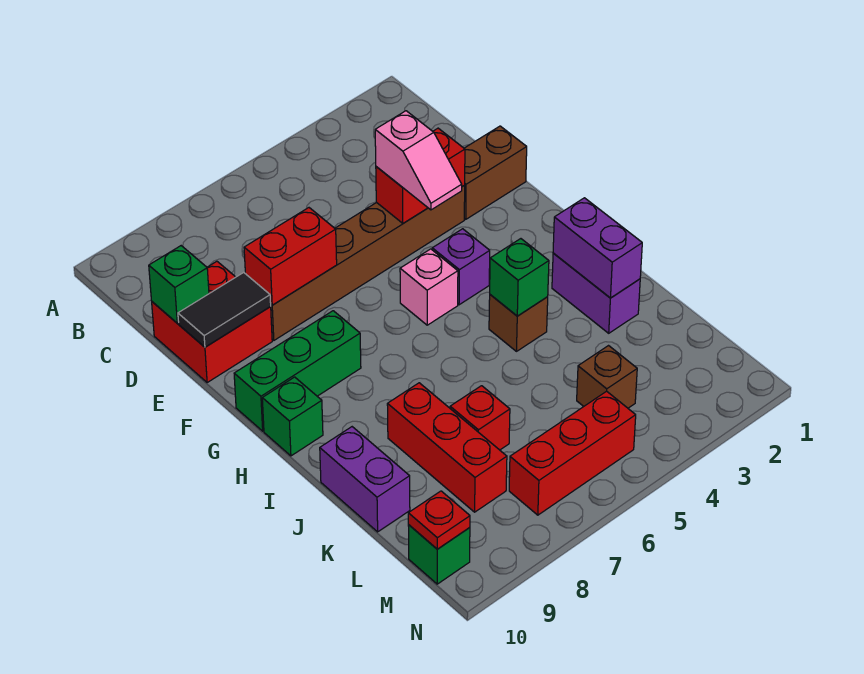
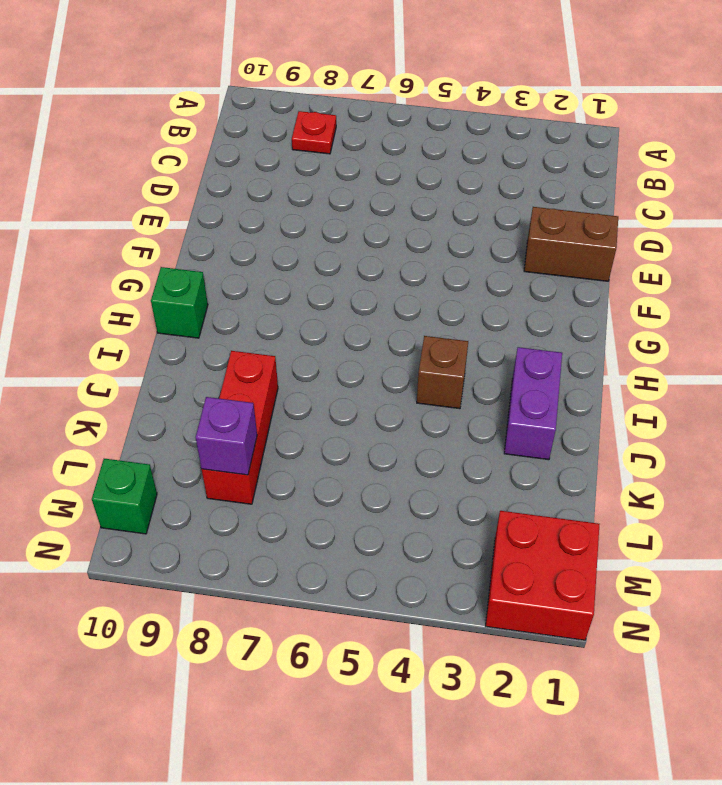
red plate B8 level 1 -> red plate M10 level 2
purple brick L8 level 2 -> purple brick G4 level 1
red brick M1:N2 level 1 -> red brick D9:E10 level 1
none -> brown brick E3:E8 level 1
none -> pink brick G5 level 1
none -> green brick G8:G10 level 1

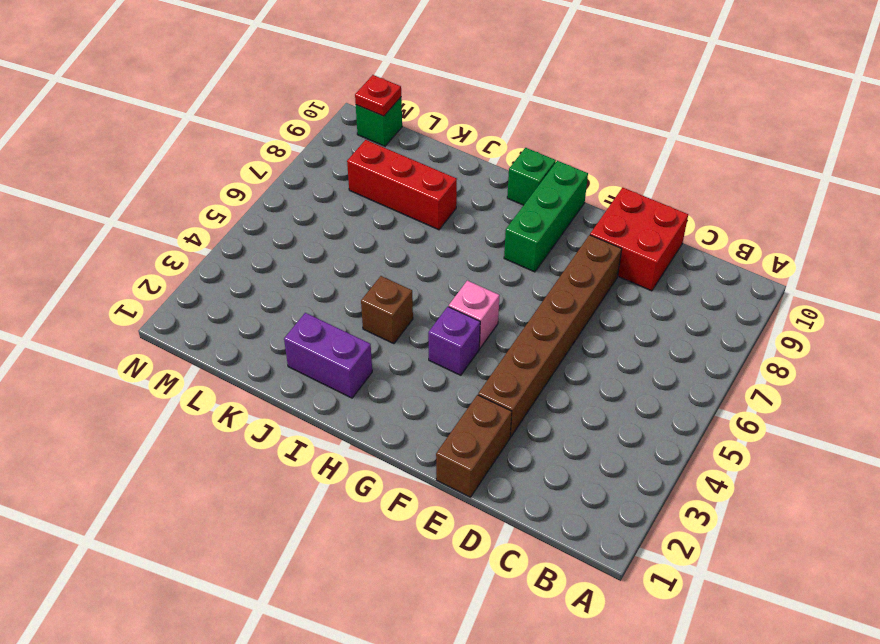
none -> purple brick J10:K10 level 1
none -> red brick K7 level 1
none -> brown brick L4 level 1

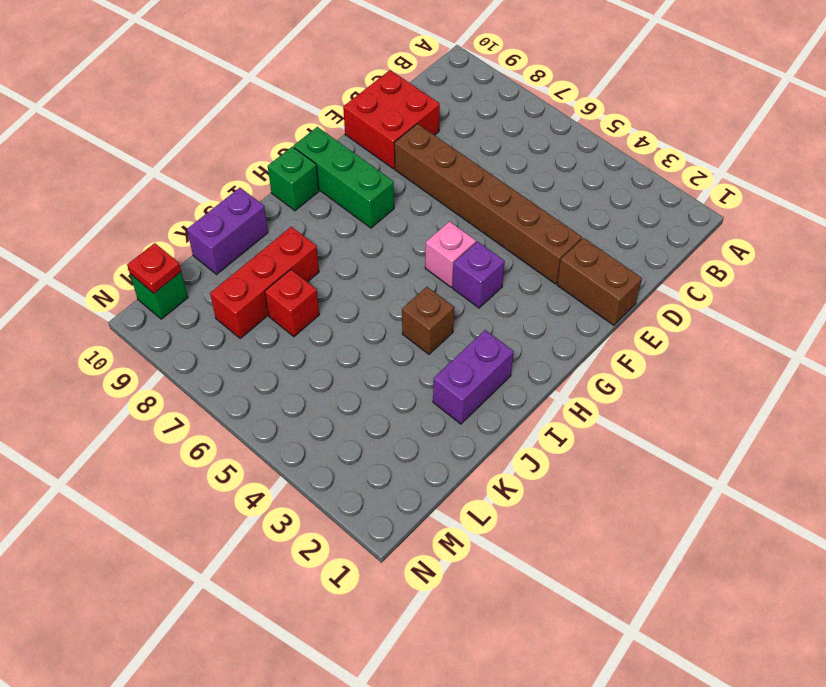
none -> brown brick L4 level 1
none -> red brick M5:M7 level 1
none -> green brick D10 level 2

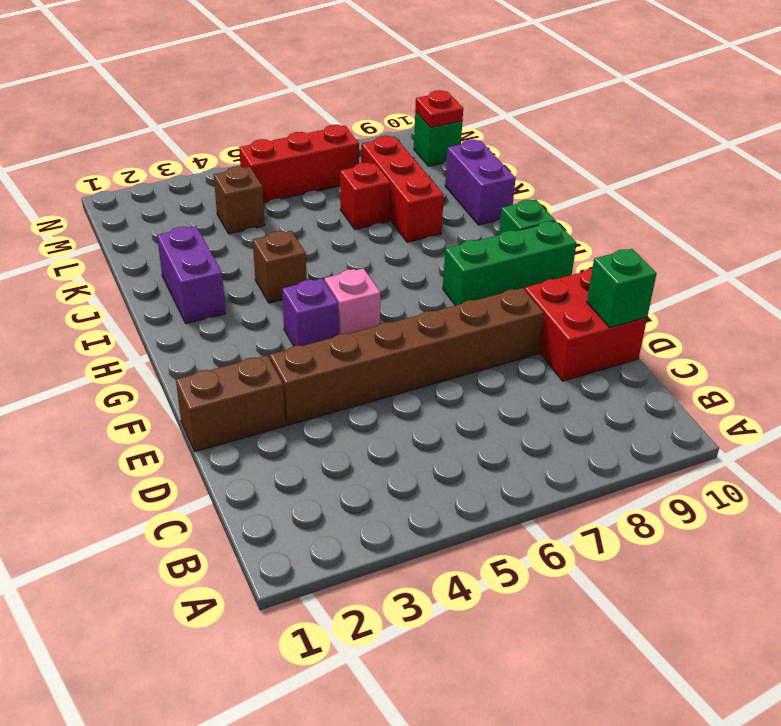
none -> red brick E3:E4 level 2
none -> red brick E7:E8 level 2
none -> black tile E9:E10 level 2

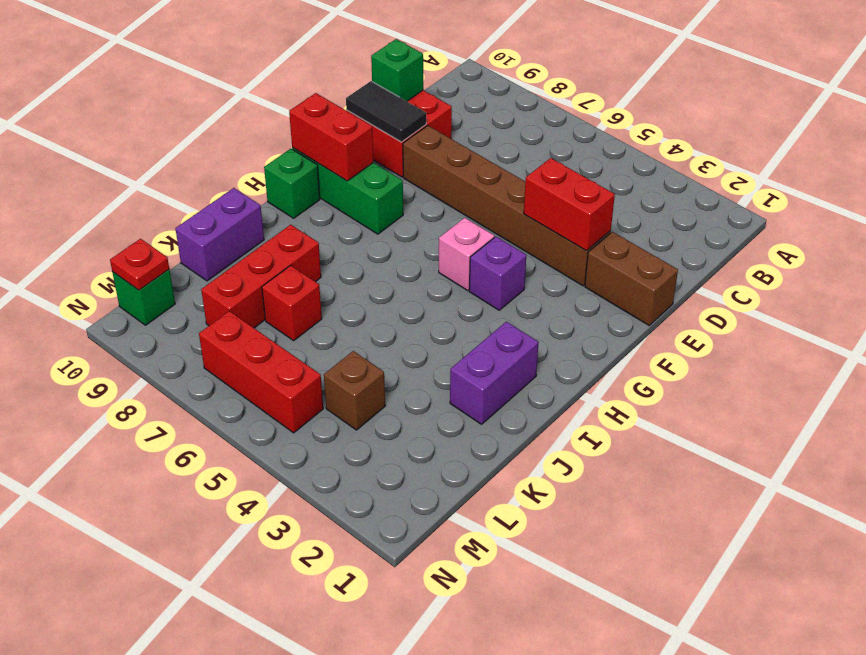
red brick G9:G10 level 2 -> red brick E7:E8 level 2
none -> brown brick I4 level 1
none -> purple brick I2:J2 level 2
none -> green brick I4 level 2

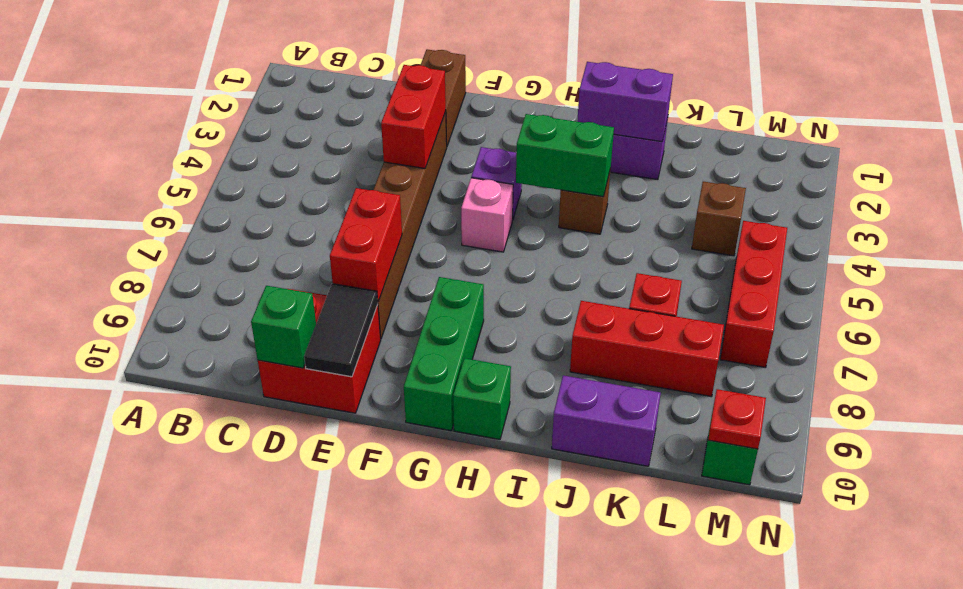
green brick H4:I4 level 2 -> green brick I4 level 2
none -> pink slope E4:F4 level 3 top E

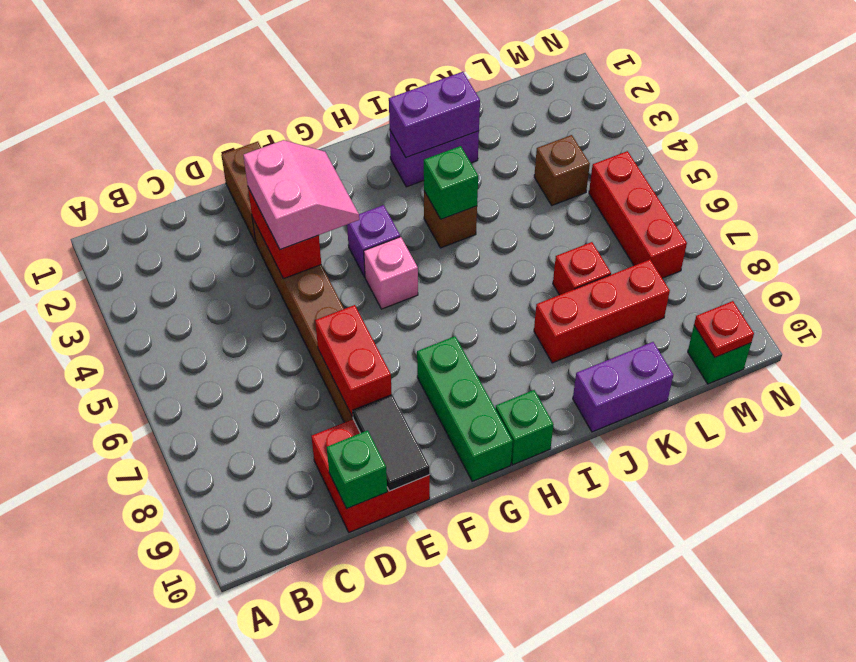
pink slope E3:F4 level 3 top E -> pink slope E4:F4 level 3 top E

